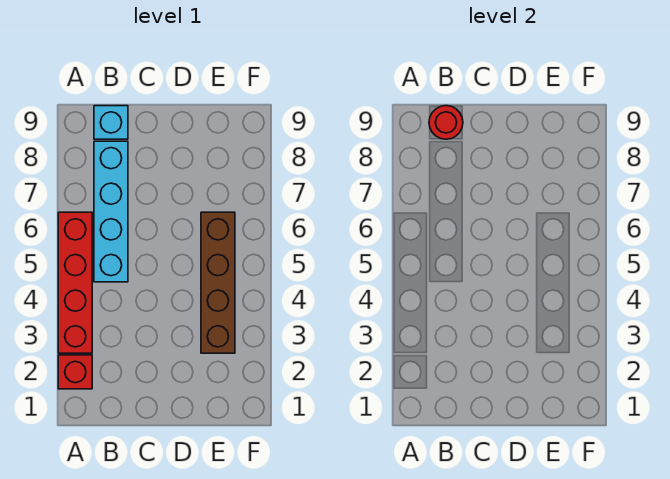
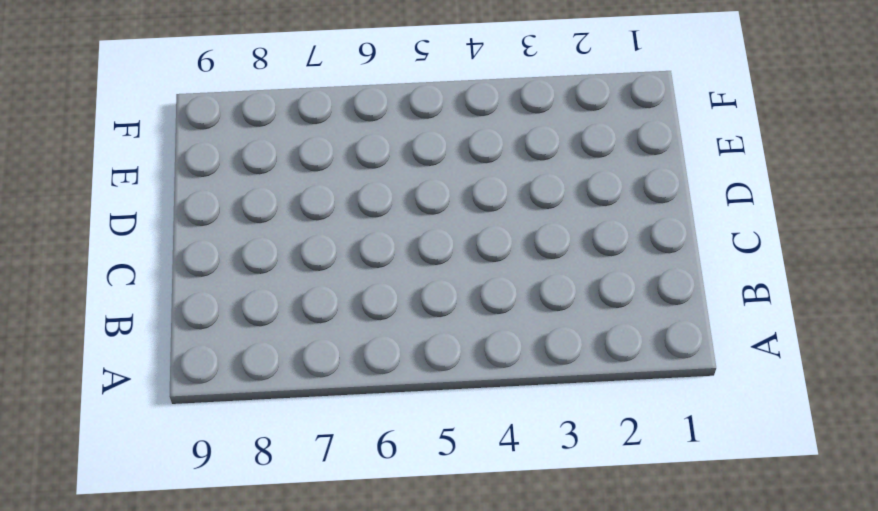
none -> red brick A2 level 1
none -> red brick A3:A6 level 1

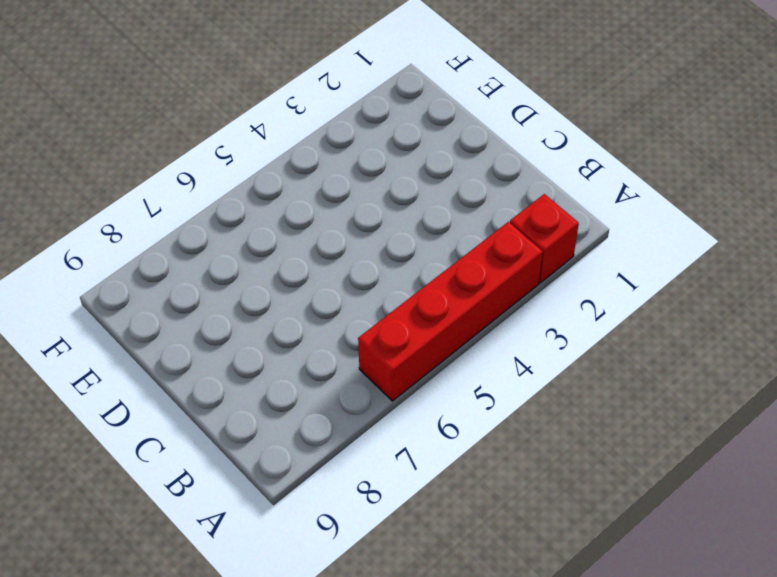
none -> cyan brick B5:B8 level 1
none -> cyan brick B9 level 1

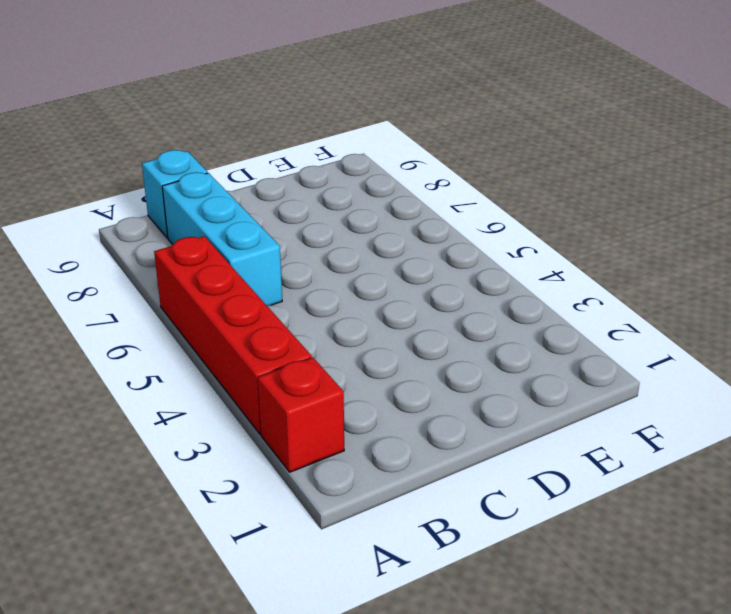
cyan brick B6:B8 level 1 -> cyan brick B5:B8 level 1
none -> brown brick E3:E6 level 1
none -> red round brick B9 level 2

